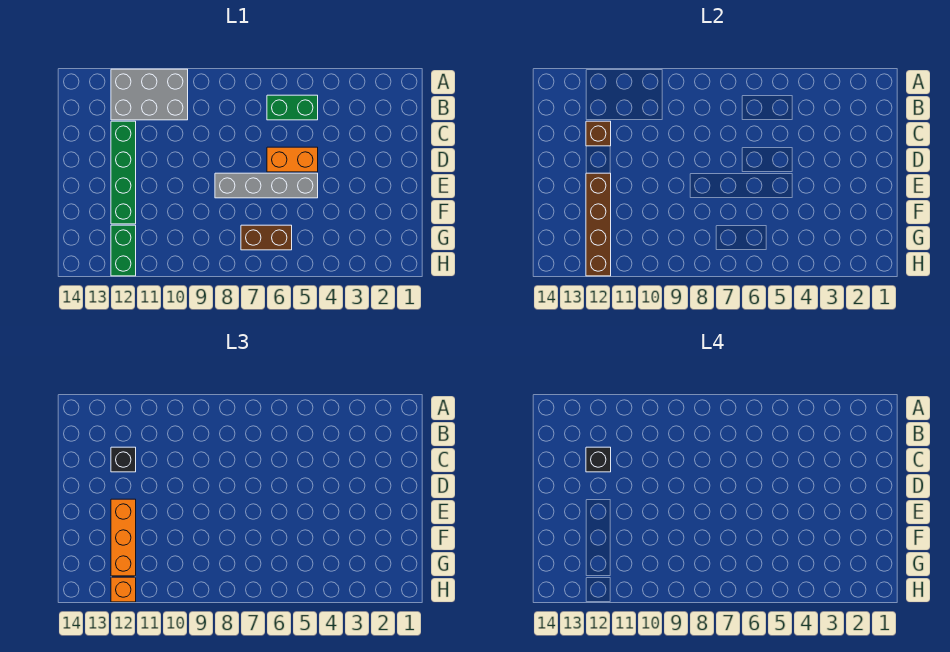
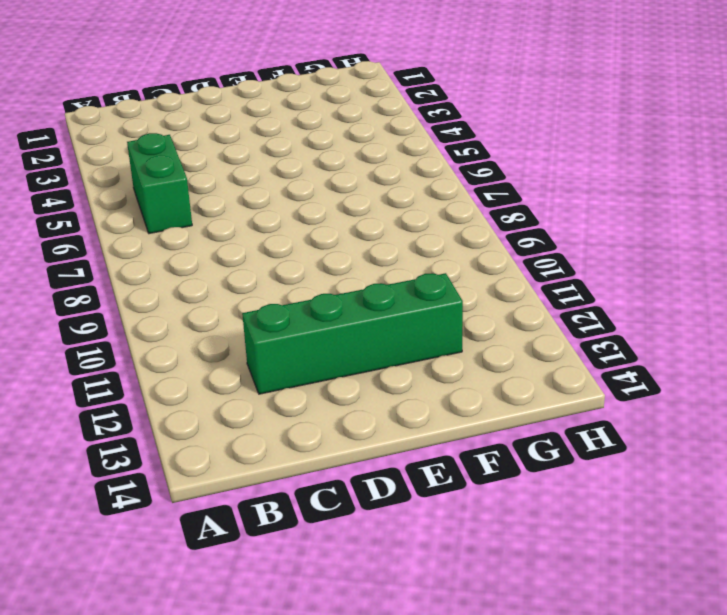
none -> grey brick A10:B12 level 1
none -> orange brick D5:D6 level 1
none -> grey brick E5:E8 level 1

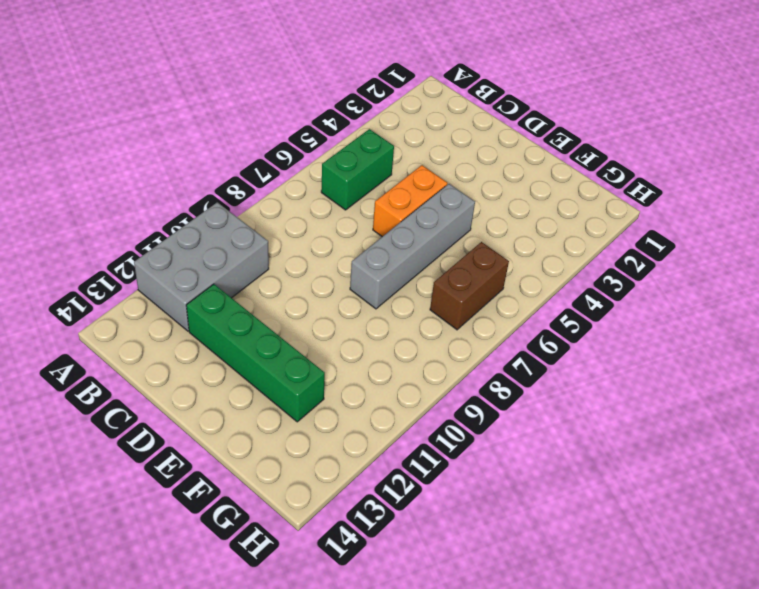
none -> green brick G12:H12 level 1
none -> brown brick C12 level 2
none -> brown brick E12:H12 level 2

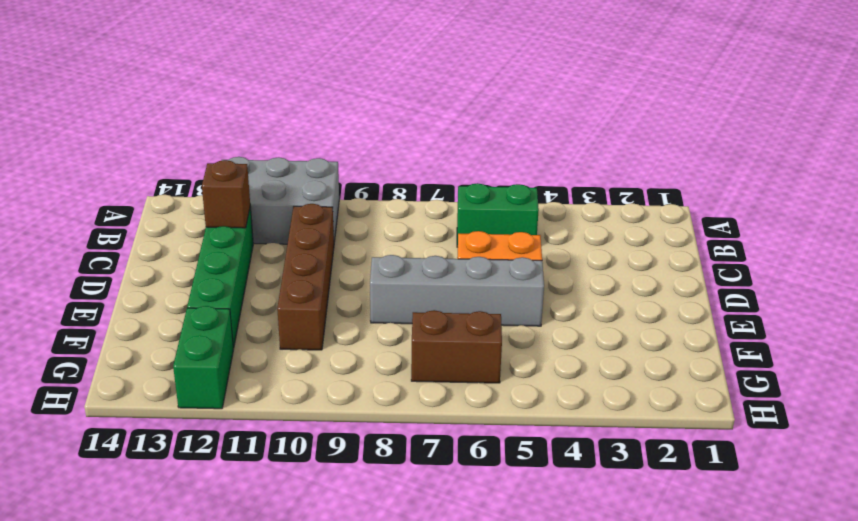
brown brick C10:F10 level 1 -> brown brick E12:H12 level 2
none -> black brick C12 level 3
none -> orange brick E12:G12 level 3
none -> orange brick H12 level 3

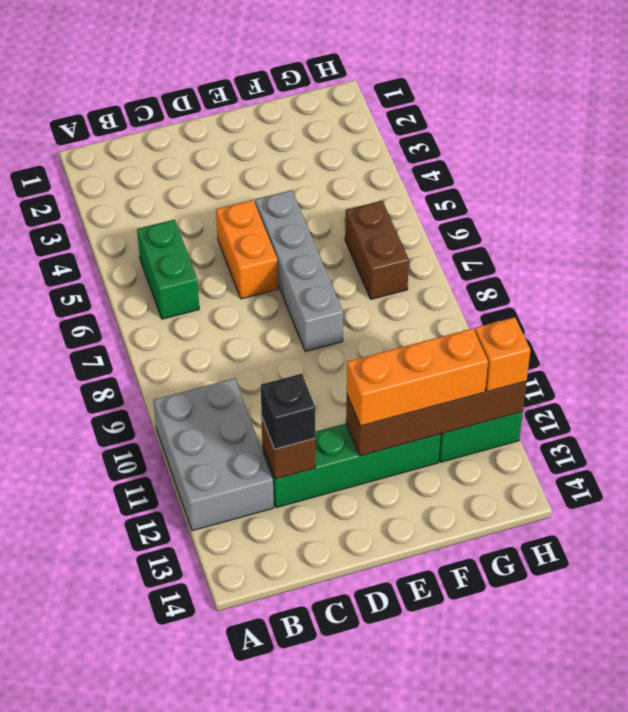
none -> black brick C12 level 4

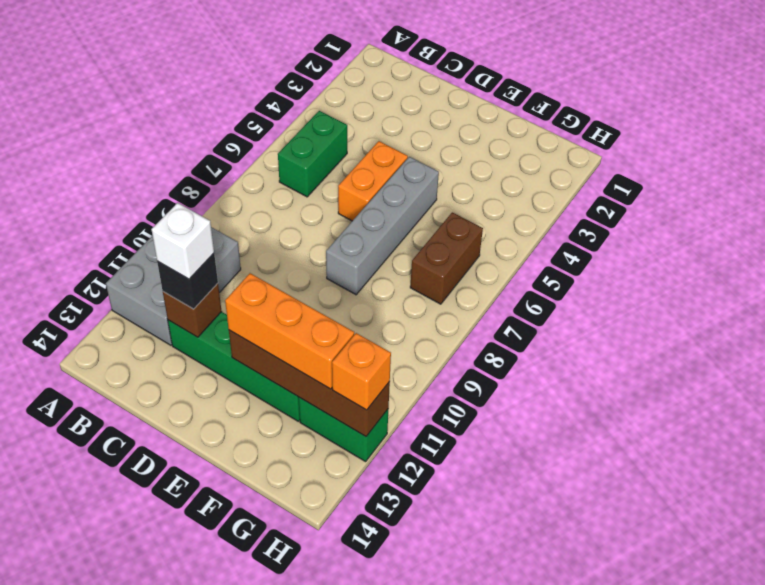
white brick C12 level 4 -> black brick C12 level 4

